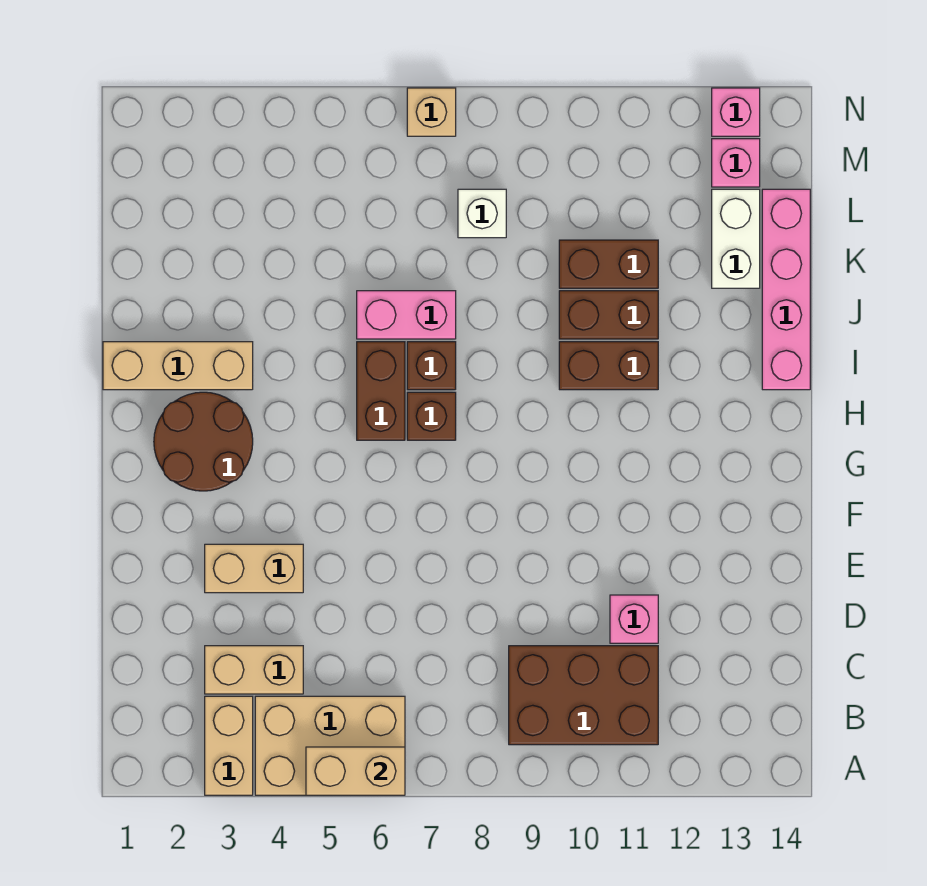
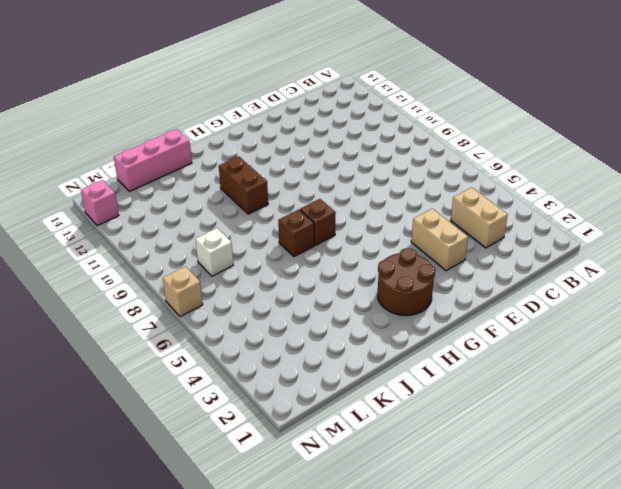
pink brick J14:L14 level 1 -> pink brick I14:L14 level 1
none -> tan brick A3:B3 level 1
none -> tan brick A4:B6 level 1
none -> brown brick B9:C11 level 1

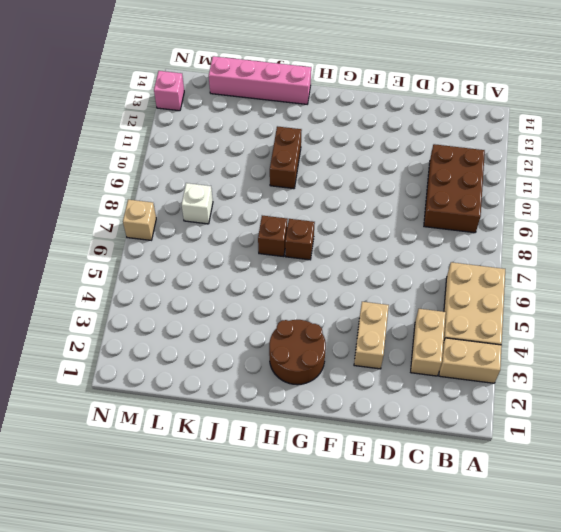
none -> pink brick D11 level 1
none -> brown brick H6:I6 level 1
none -> tan brick I1:I3 level 1

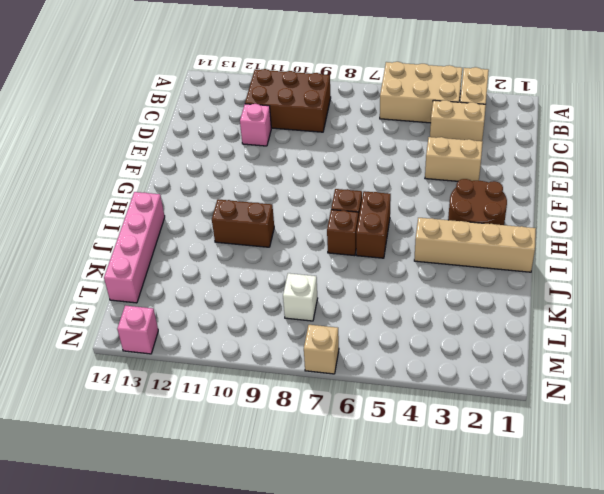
tan brick I1:I4 level 1 -> tan brick I1:I3 level 1
none -> pink brick J6:J7 level 1
none -> brown brick J10:J11 level 1
none -> brown brick K10:K11 level 1

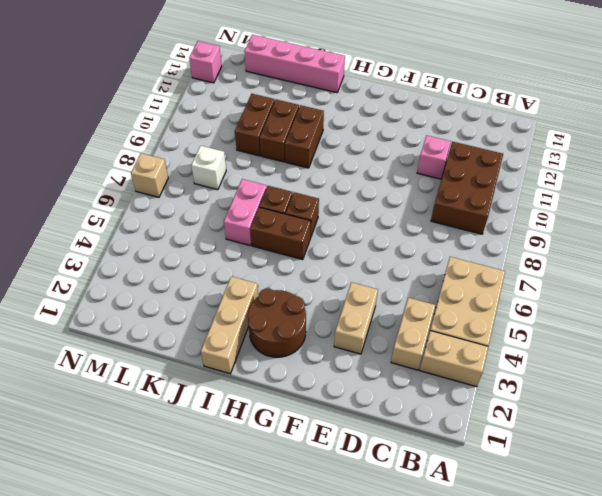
none -> white brick K13:L13 level 1
none -> pink brick M13 level 1
none -> tan brick A5:A6 level 2

